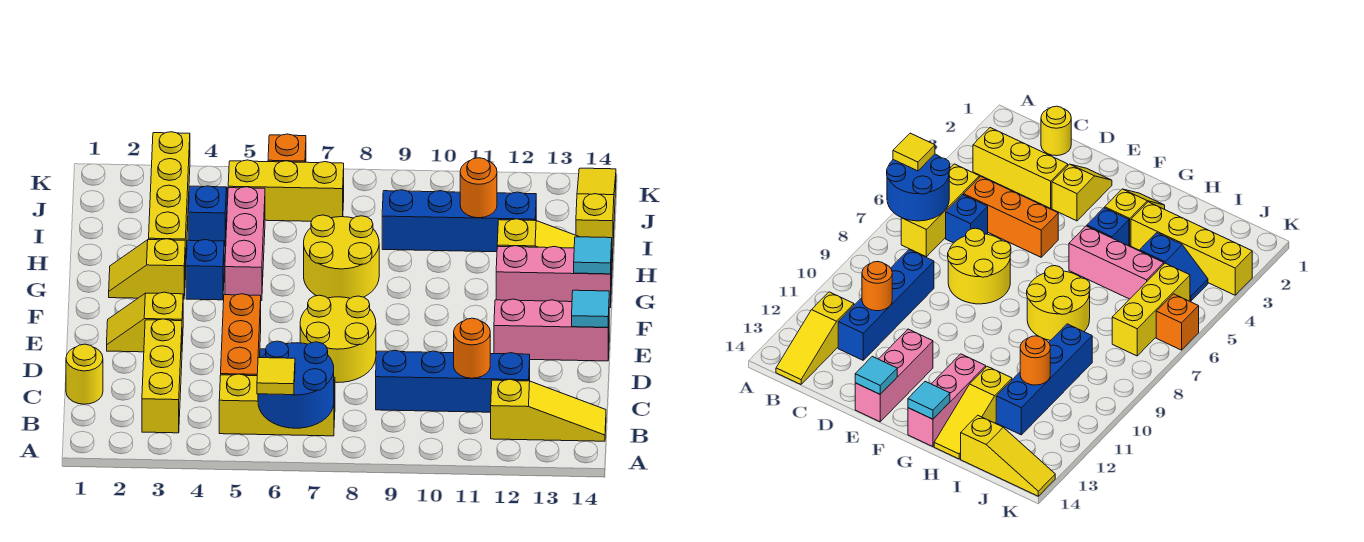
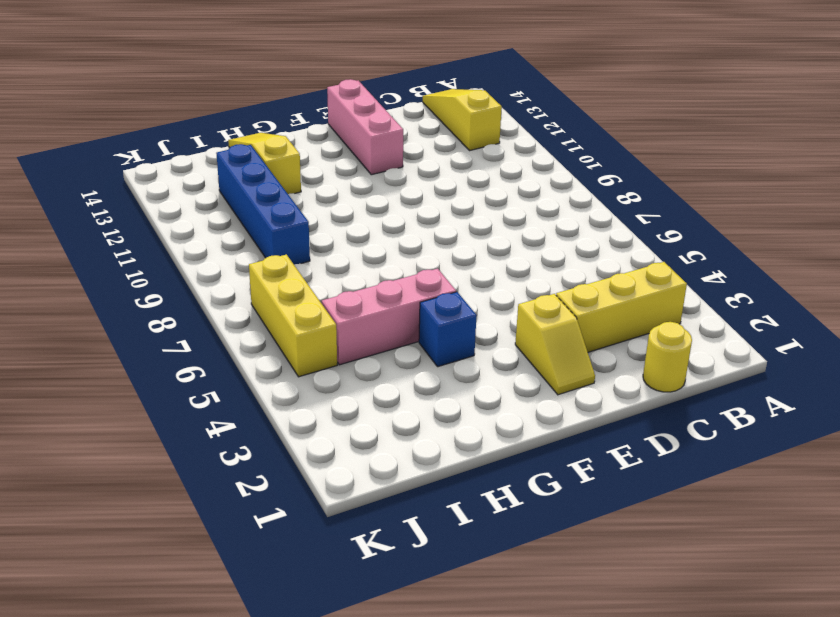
none -> yellow brick B5:B7 level 1
none -> orange brick C5:E5 level 1
none -> blue brick C6 level 1

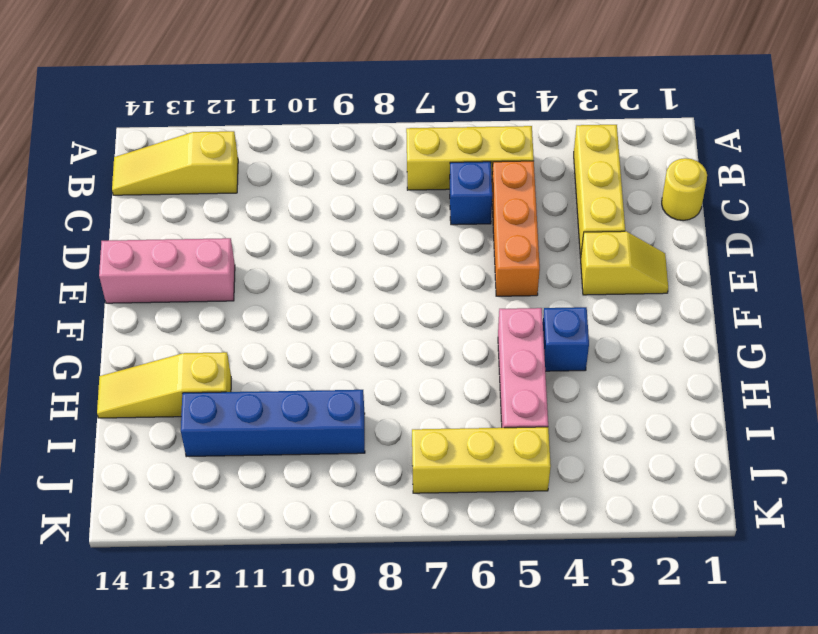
none -> blue brick C9:C12 level 1
none -> yellow round brick D7:E8 level 1
none -> yellow slope G2:G3 level 1 top 3

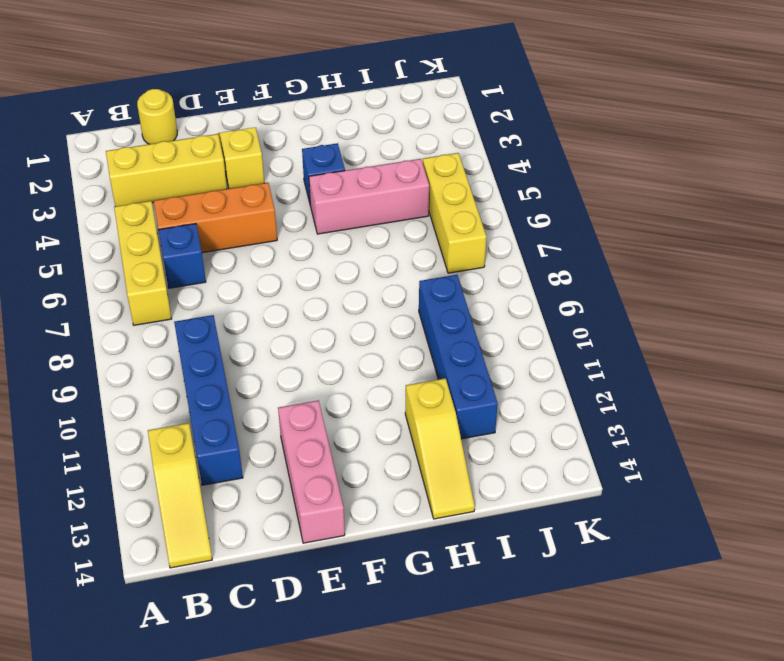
none -> yellow round brick D7:E8 level 1
none -> yellow slope G2:G3 level 1 top 3
none -> yellow round brick G7:H8 level 1

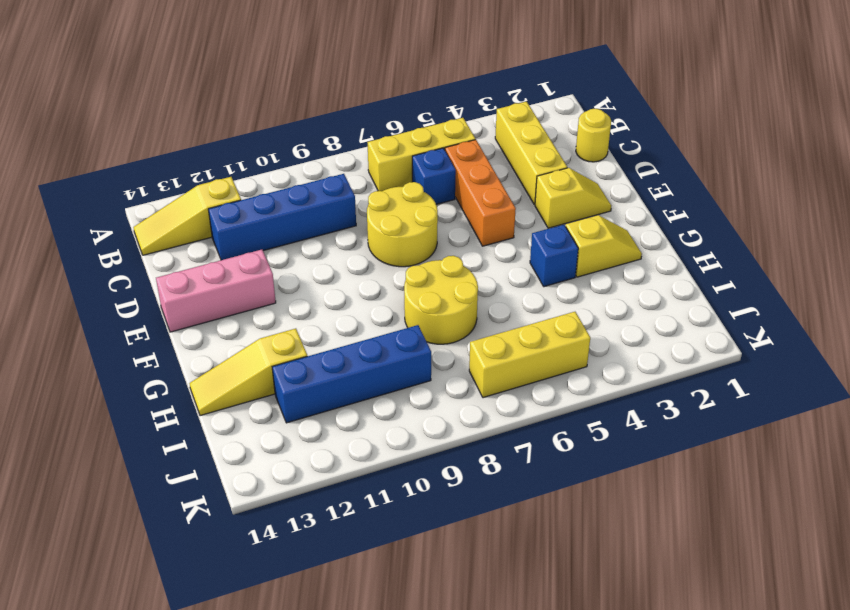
none -> pink brick G5:I5 level 1
none -> pink brick G12:G14 level 1
none -> yellow brick H3:K3 level 1

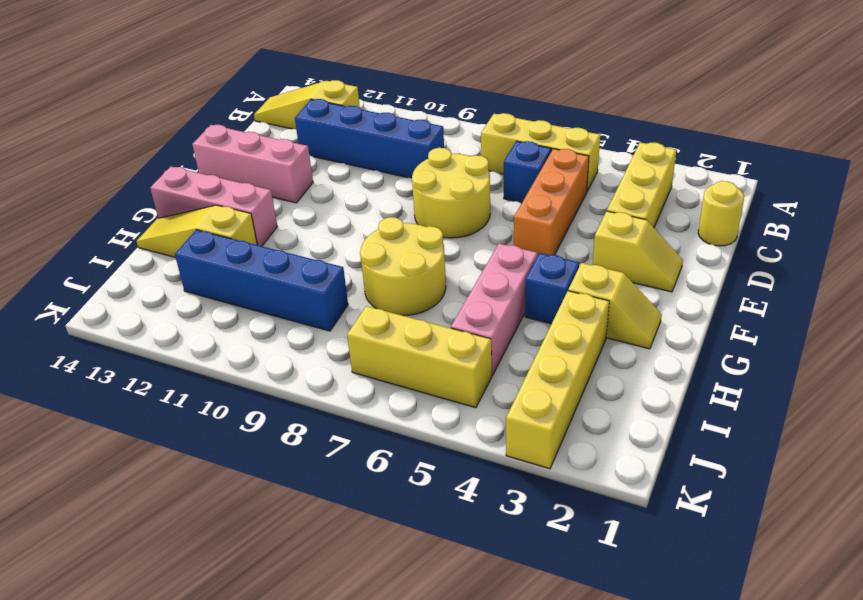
none -> blue slope I4:J4 level 1 top I
none -> yellow slope I14:K14 level 1 top I
none -> orange brick K6 level 1

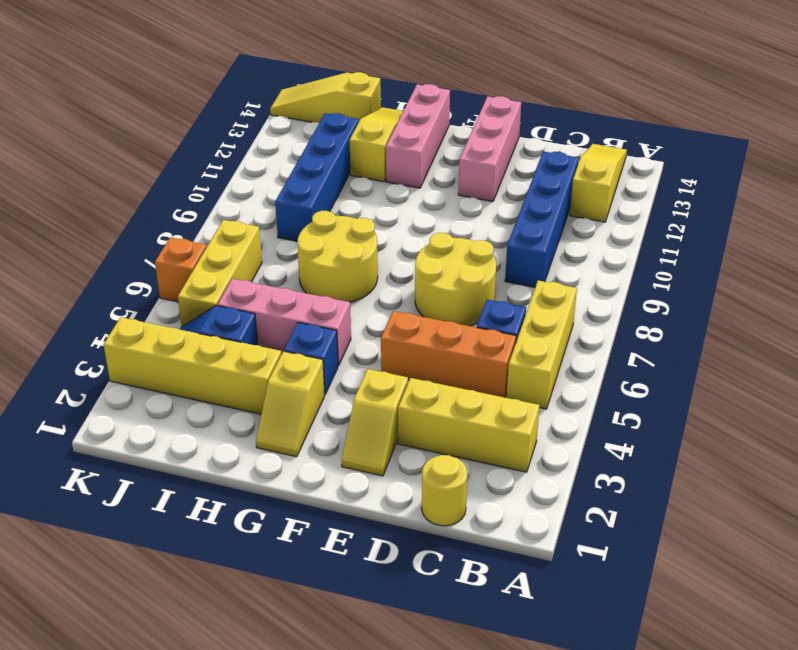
none -> blue round brick A6:B7 level 2
none -> orange round brick C11 level 2
none -> cyan tile E14 level 2

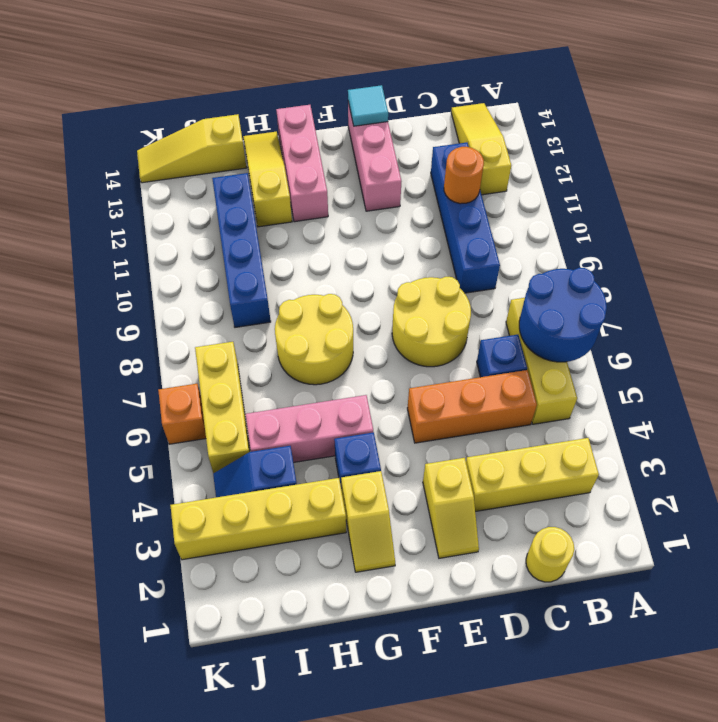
none -> cyan tile G14 level 2
none -> orange round brick I11 level 2
none -> yellow tile A6 level 3

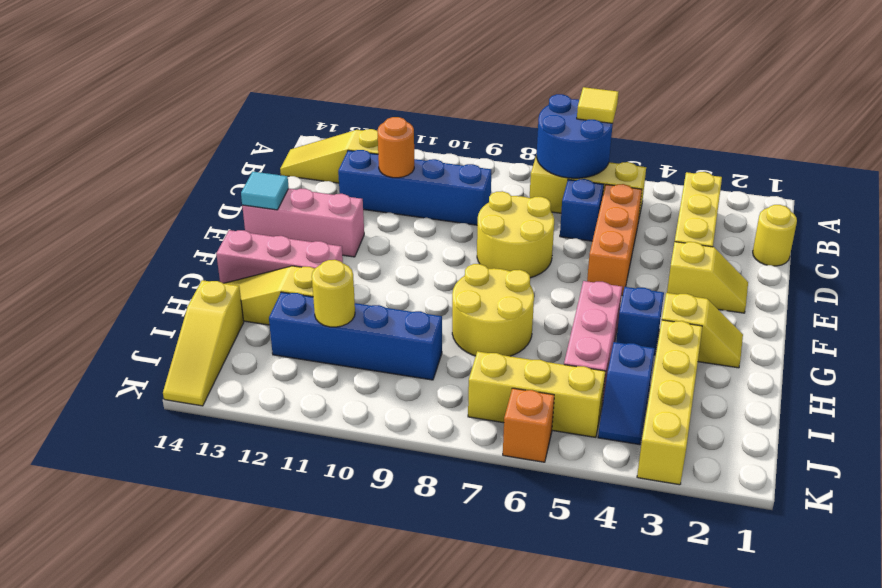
yellow round brick I11 level 2 -> orange round brick I11 level 2
none -> cyan tile G14 level 2

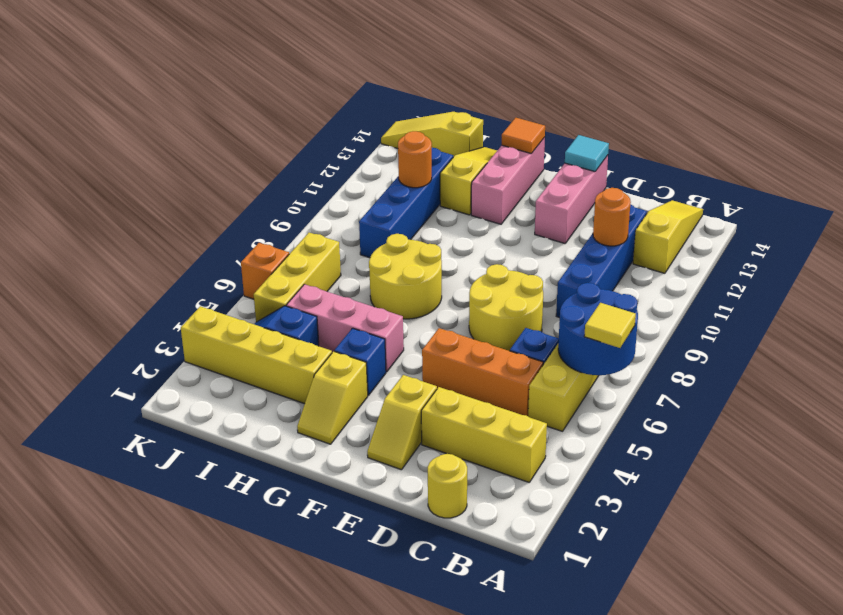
orange tile G14 level 2 -> cyan tile G14 level 2

